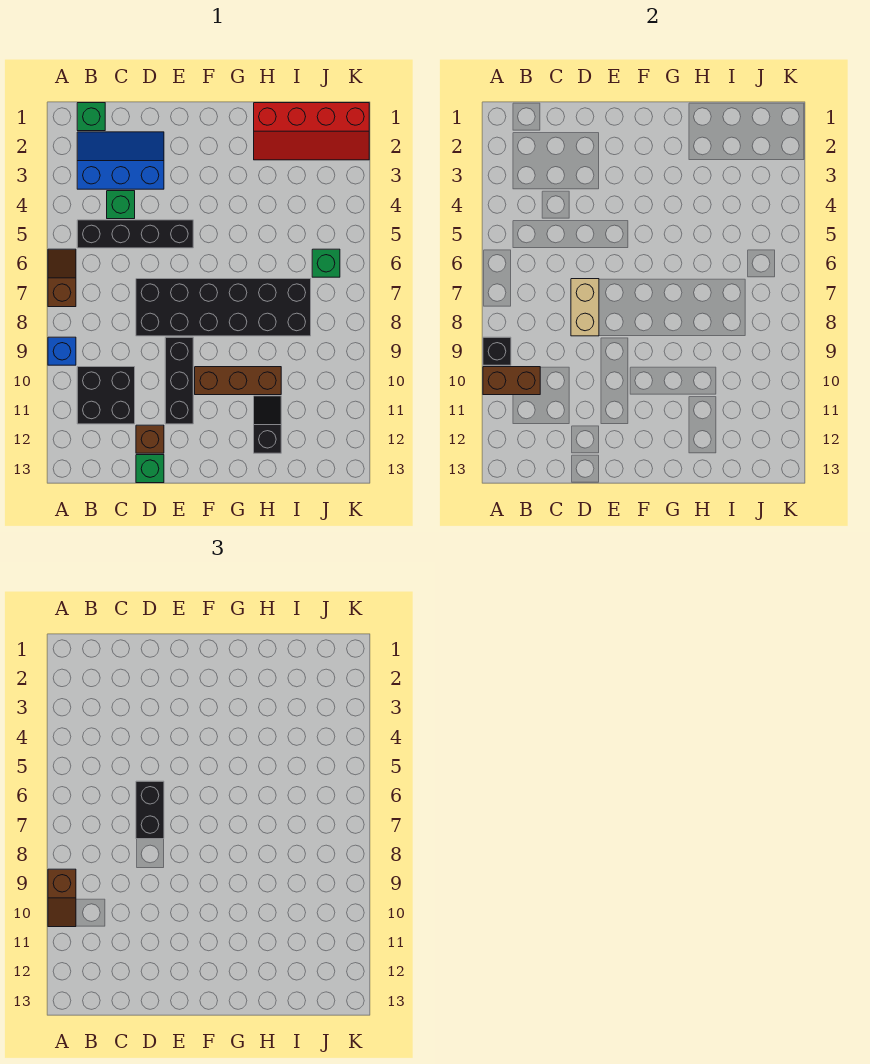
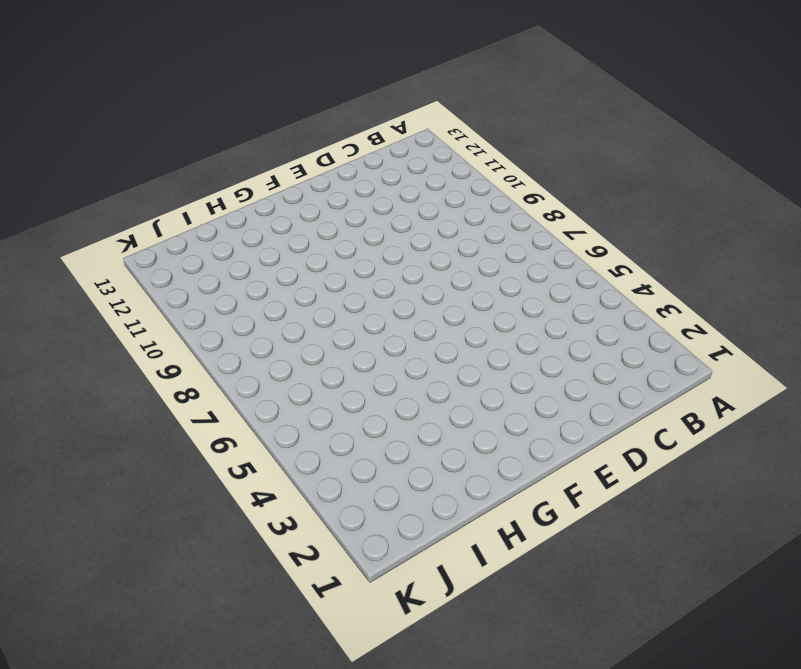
none -> brown slope A6:A7 level 1 top 7
none -> blue brick A9 level 1
none -> green brick B1 level 1

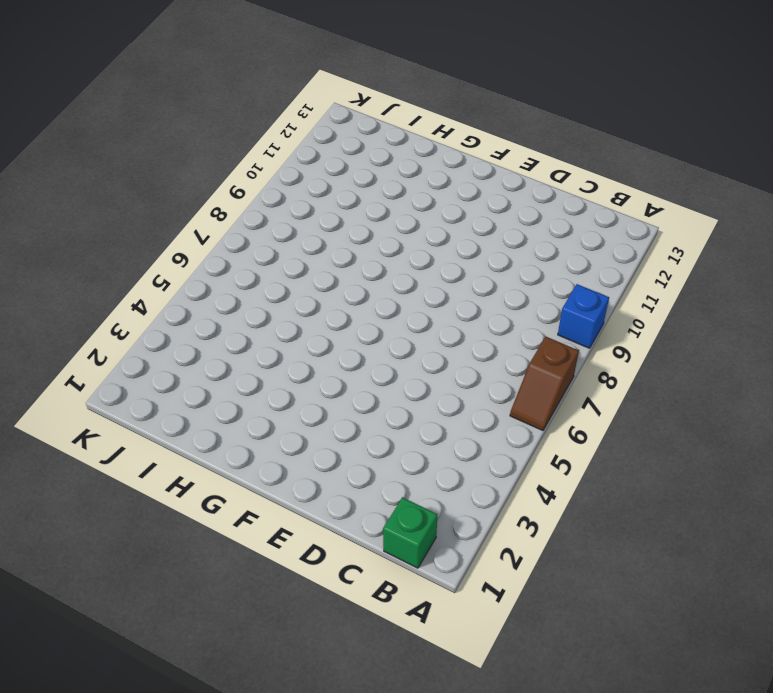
none -> blue slope B2:D3 level 1 top 3
none -> black brick B5:E5 level 1
none -> black brick B10:C11 level 1

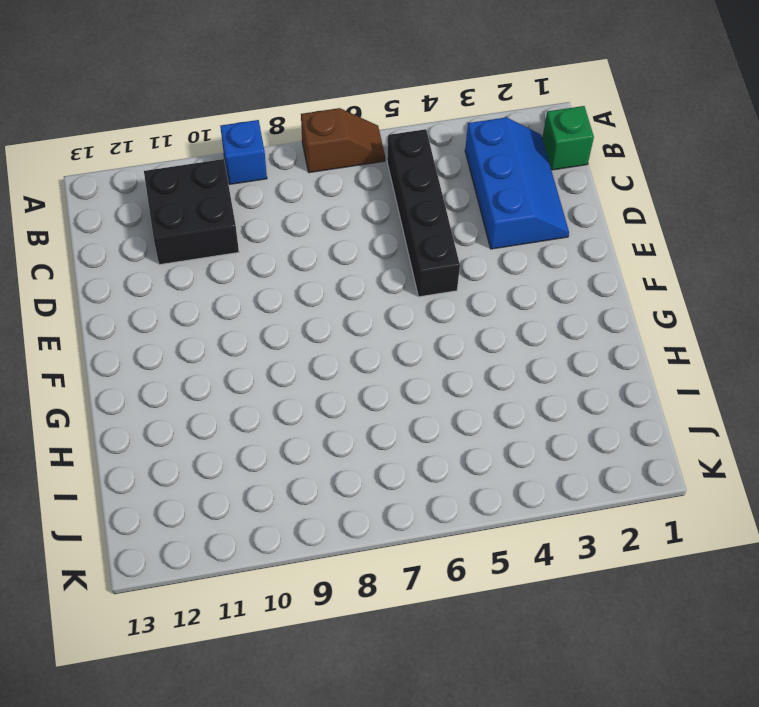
none -> green brick C4 level 1
none -> black brick D7:I8 level 1
none -> brown brick D12 level 1

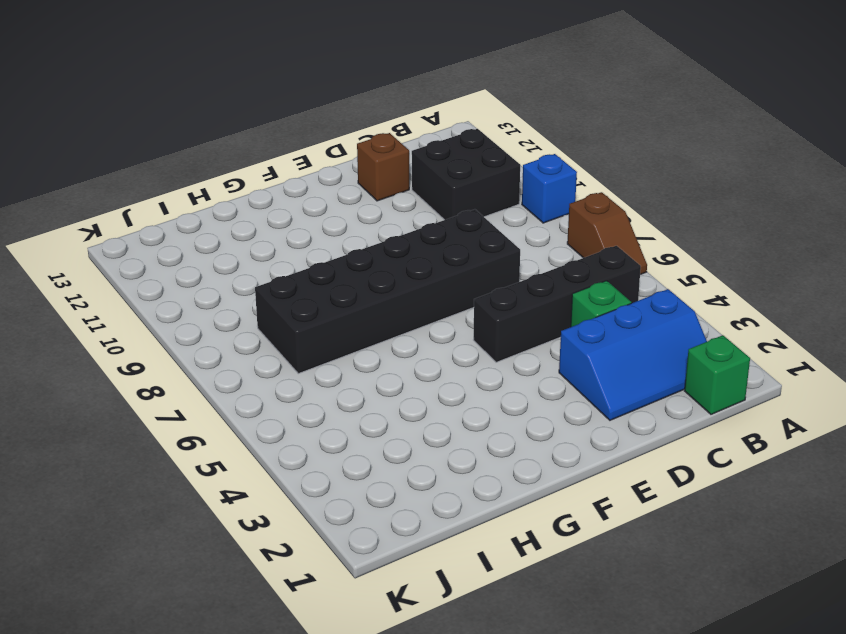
none -> green brick D13 level 1
none -> black brick E9:E11 level 1
none -> brown brick F10:H10 level 1

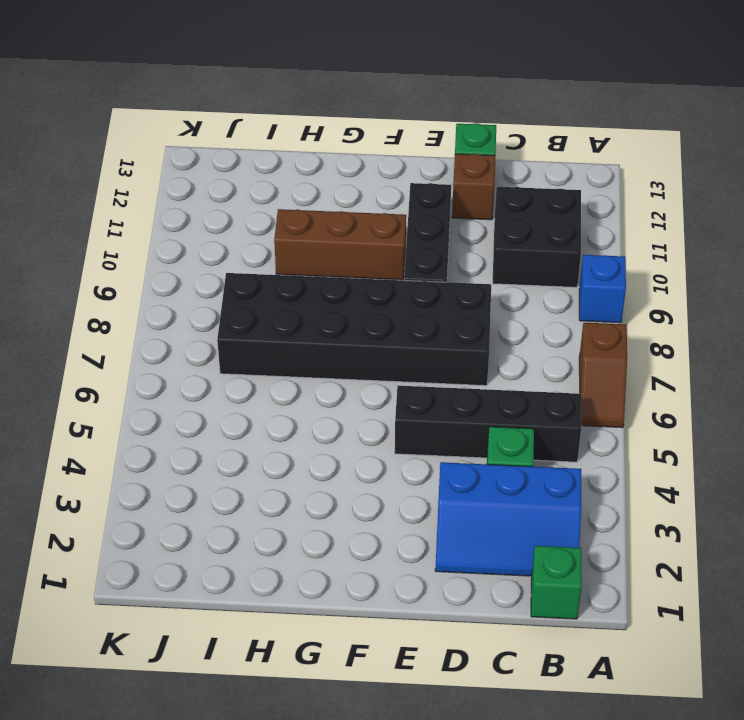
none -> red slope H1:K2 level 1 top 1
none -> black slope H11:H12 level 1 top 12
none -> green brick J6 level 1

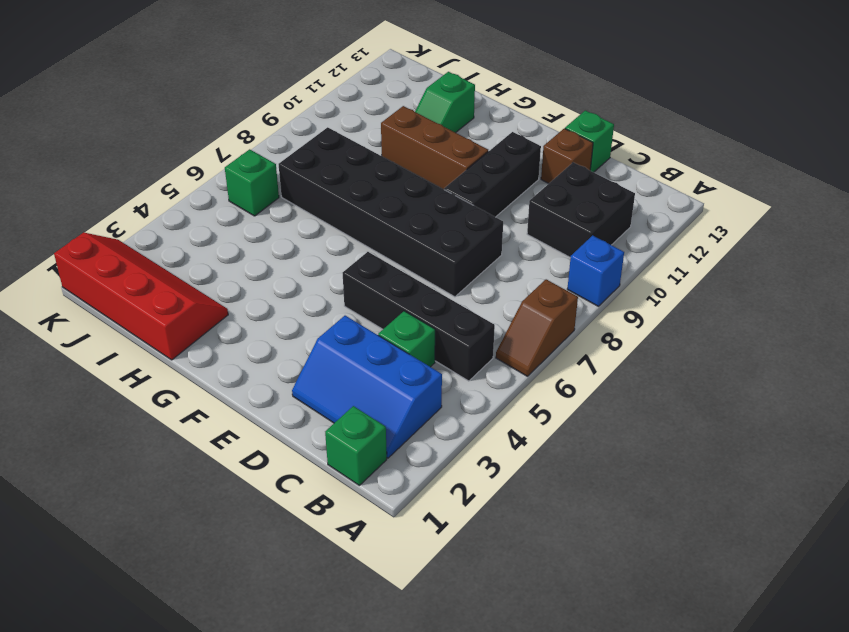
green slope H11:H12 level 1 top 12 -> black slope H11:H12 level 1 top 12
none -> black brick A9 level 2
none -> brown brick A10:B10 level 2
none -> tan brick D7:D8 level 2

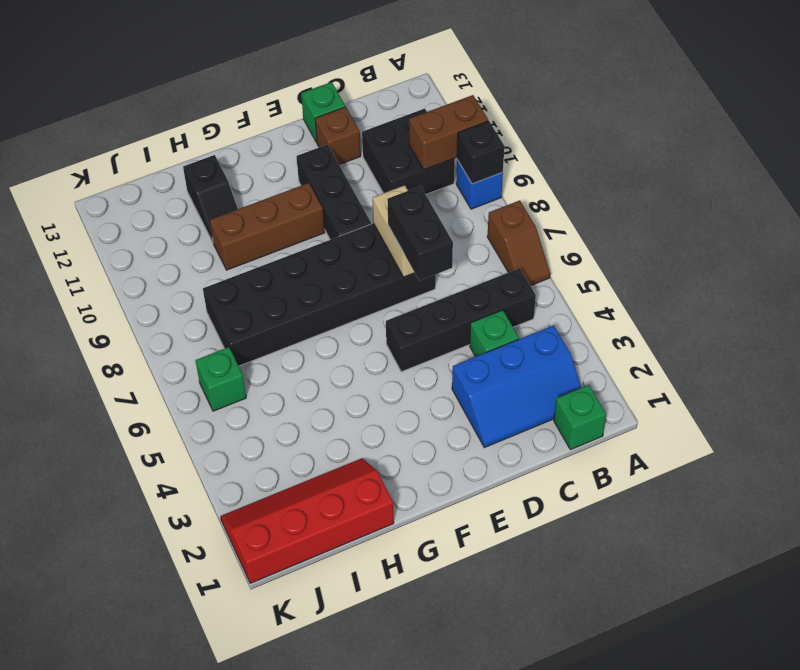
none -> brown slope A9:A10 level 3 top 9

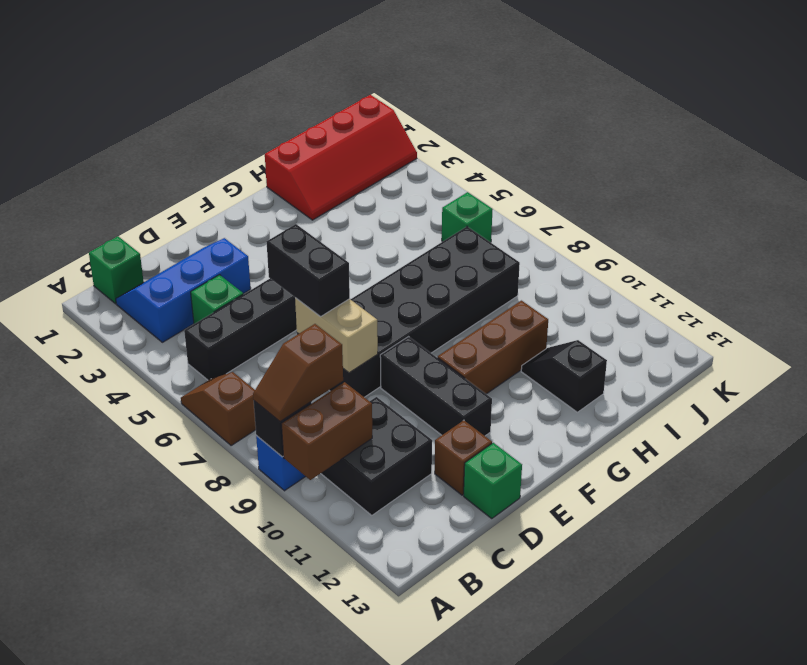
brown slope A9:B9 level 3 top B -> brown slope A9:A10 level 3 top 9

